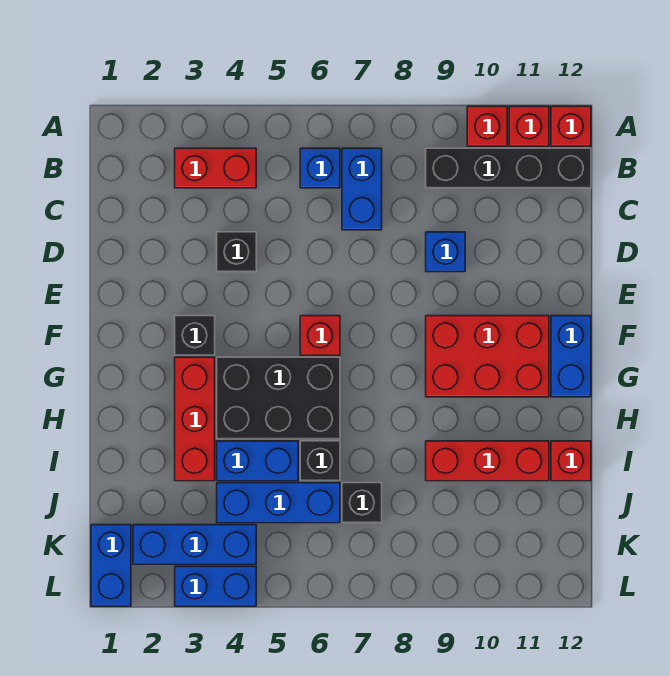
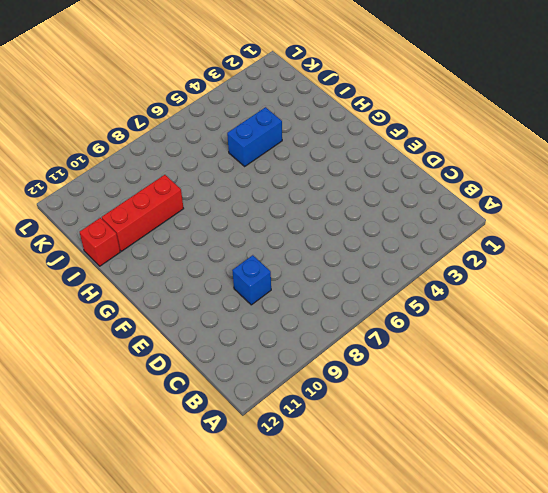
none -> red brick A10 level 1
none -> red brick A11 level 1
none -> red brick A12 level 1

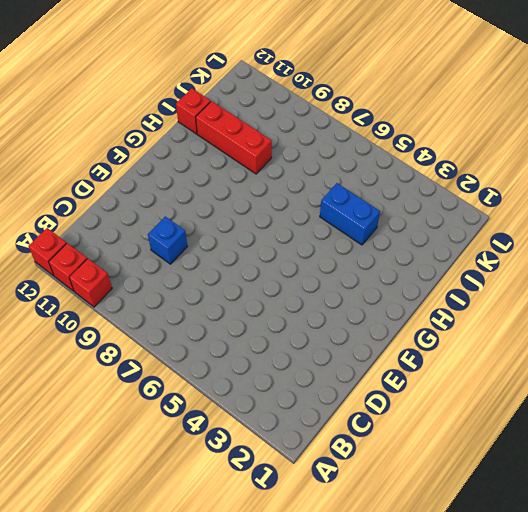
none -> red brick B3:B4 level 1
none -> blue brick B6 level 1
none -> blue brick B7:C7 level 1

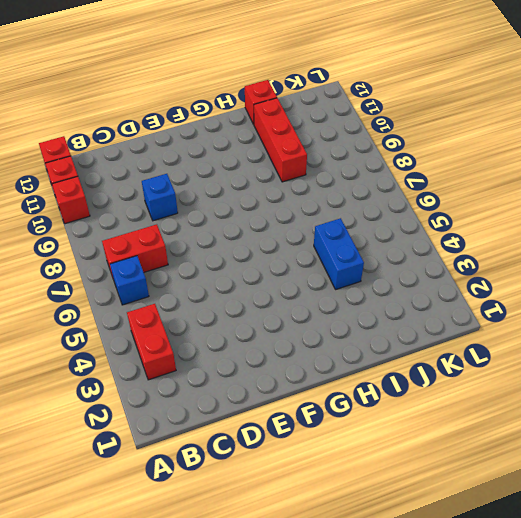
red brick B7:C7 level 1 -> blue brick B7:C7 level 1
none -> black brick B9:B12 level 1
none -> black brick D4 level 1
none -> black brick F3 level 1

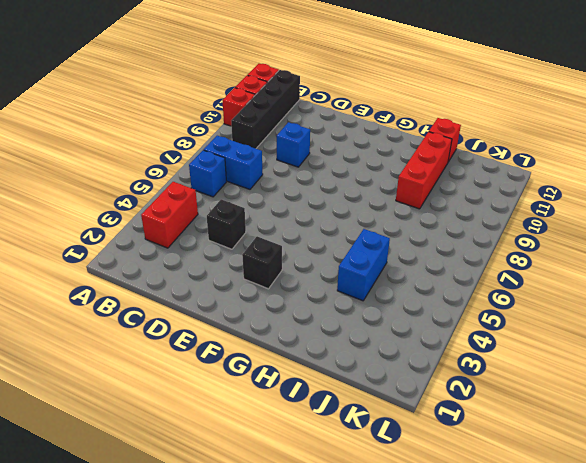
none -> red brick F6 level 1
none -> red brick F9:G11 level 1
none -> blue brick F12:G12 level 1

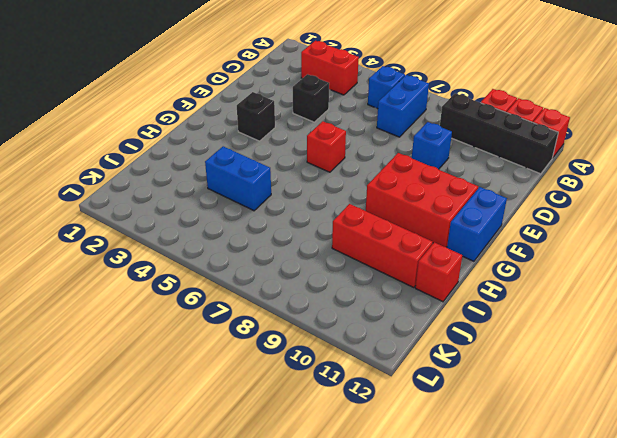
none -> red brick G3:I3 level 1
none -> black brick G4:H6 level 1
none -> black brick I6 level 1

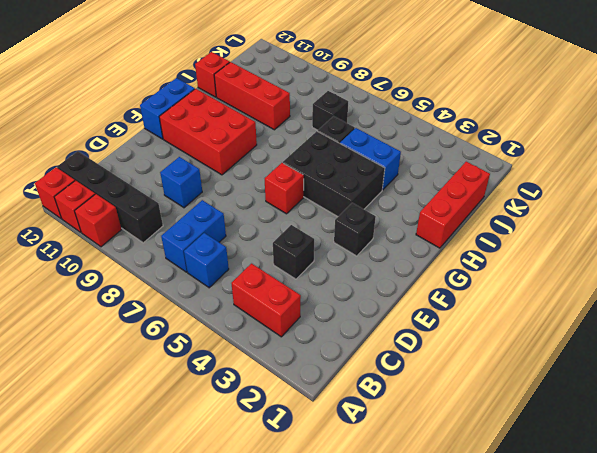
red brick H1:J1 level 1 -> red brick G3:I3 level 1
none -> blue brick J4:J6 level 1
none -> blue brick K1:L1 level 1
none -> blue brick K2:K4 level 1

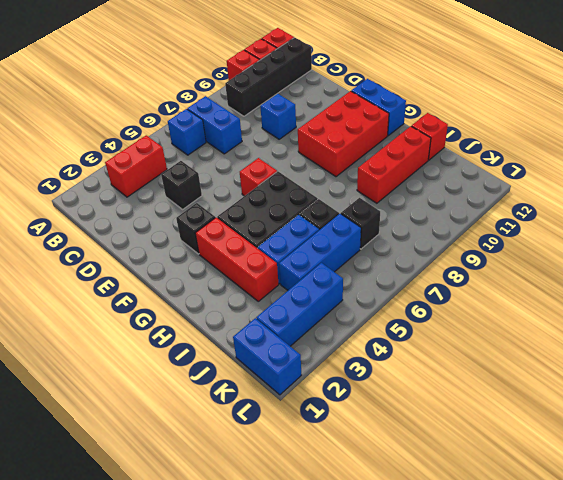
none -> blue brick L3:L4 level 1

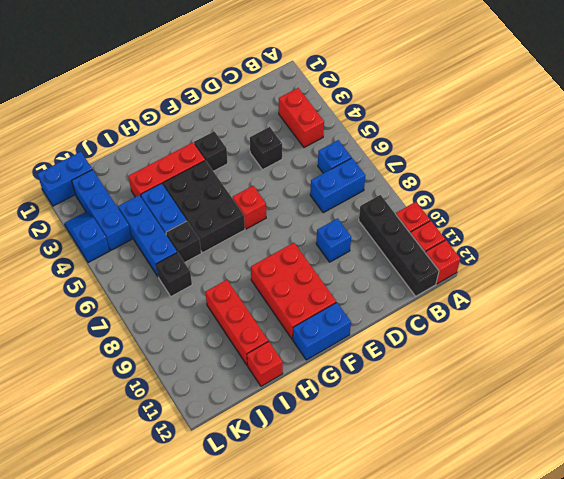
blue slope L3:L4 level 1 top 4 -> blue brick L3:L4 level 1

